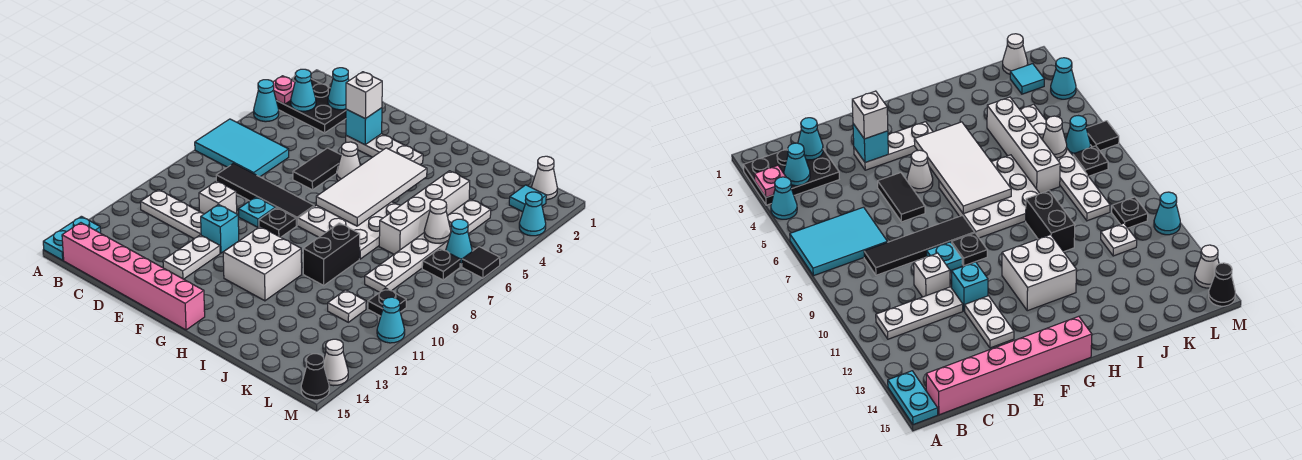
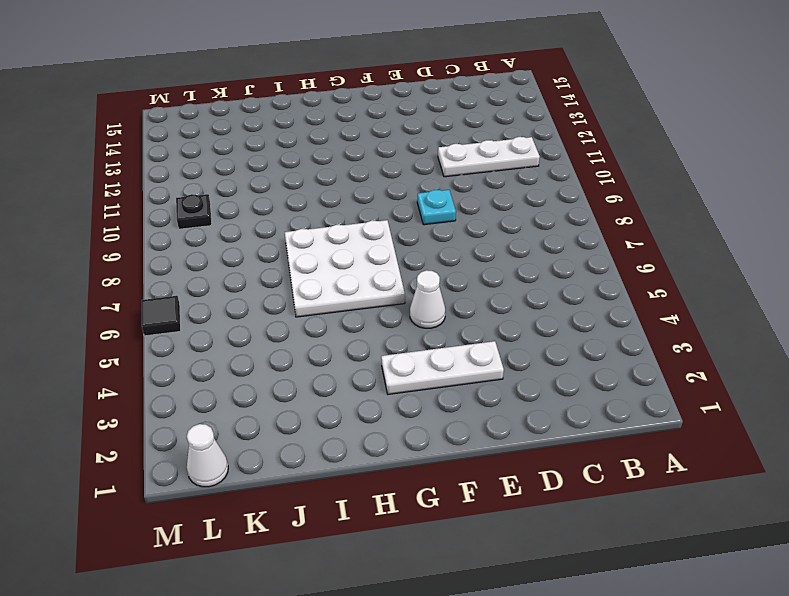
none -> black plate A2:C3 level 1
none -> cyan cone A4 level 1
none -> cyan tile A6:C7 level 1
none -> cyan plate A14:A15 level 1

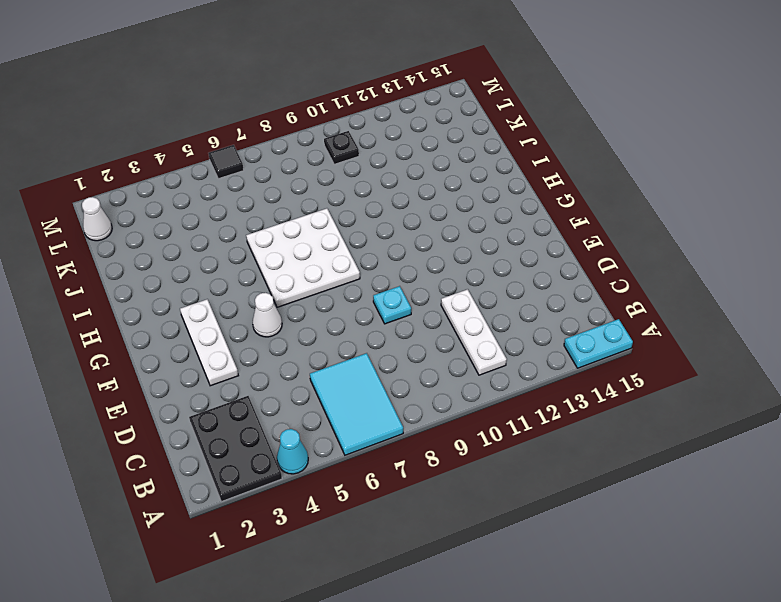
none -> pink brick B15:G15 level 1
none -> black tile C8:F8 level 1
none -> white brick D10 level 1
none -> black tile E5:E6 level 1

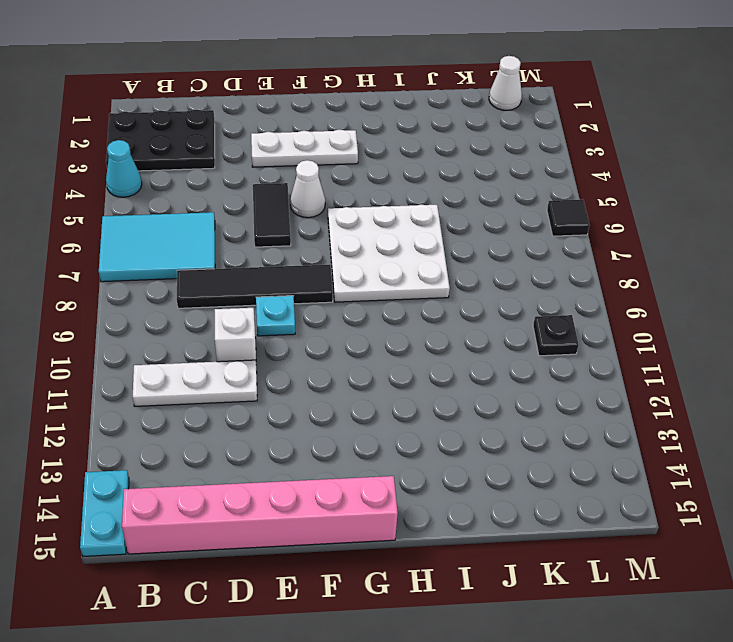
none -> cyan brick E11 level 1
none -> white plate E12:E13 level 1
none -> black plate F9 level 1
none -> white brick G11:H12 level 1

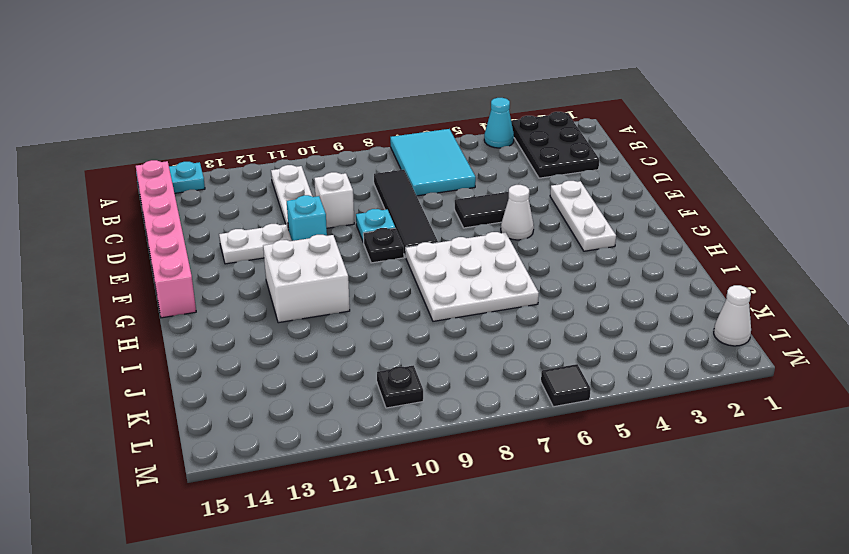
none -> black brick I9:I10 level 1
none -> white brick J4:J7 level 1
none -> white plate K4:K9 level 1
none -> white plate K11 level 1

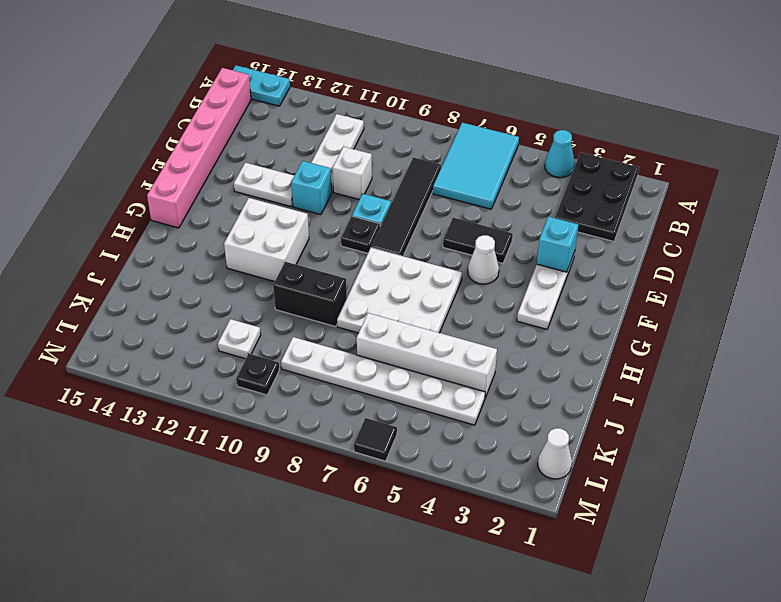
none -> cyan tile L2 level 1
none -> cyan cone L6 level 1
none -> black plate L7 level 1
none -> cyan cone M3 level 1

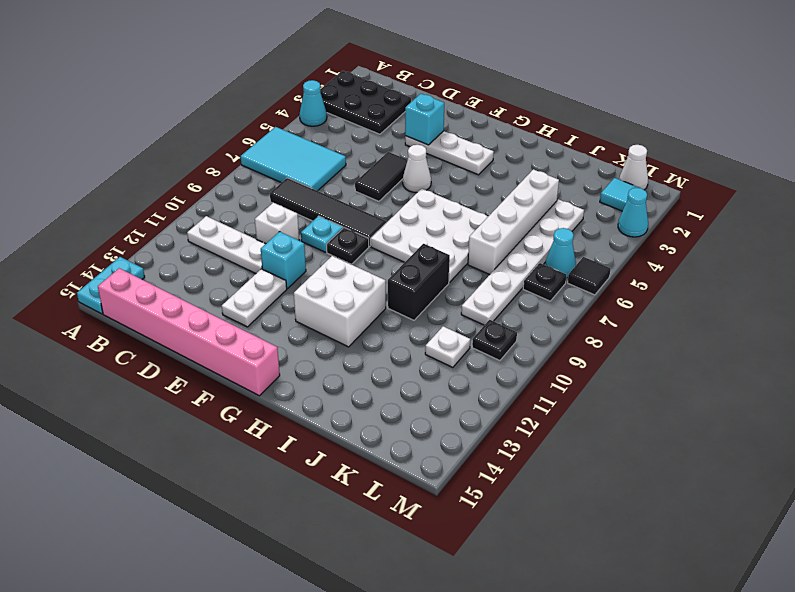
none -> cyan cone M11 level 1
none -> white cone M14 level 1
none -> black cone M15 level 1
none -> pink plate A3 level 2

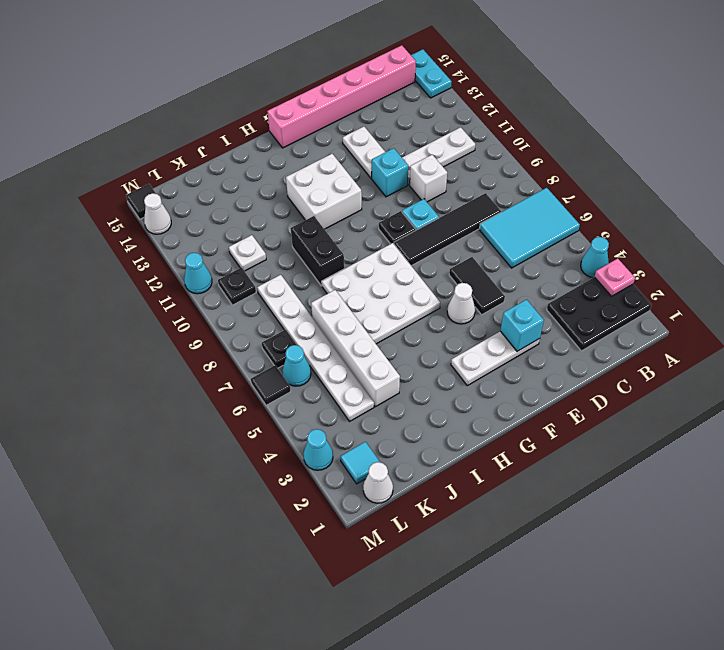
black tile M15 level 1 -> black cone M15 level 1
none -> cyan cone B3 level 2
none -> cyan cone C2 level 2
none -> white tile G4:H7 level 2
none -> white cone K6 level 2

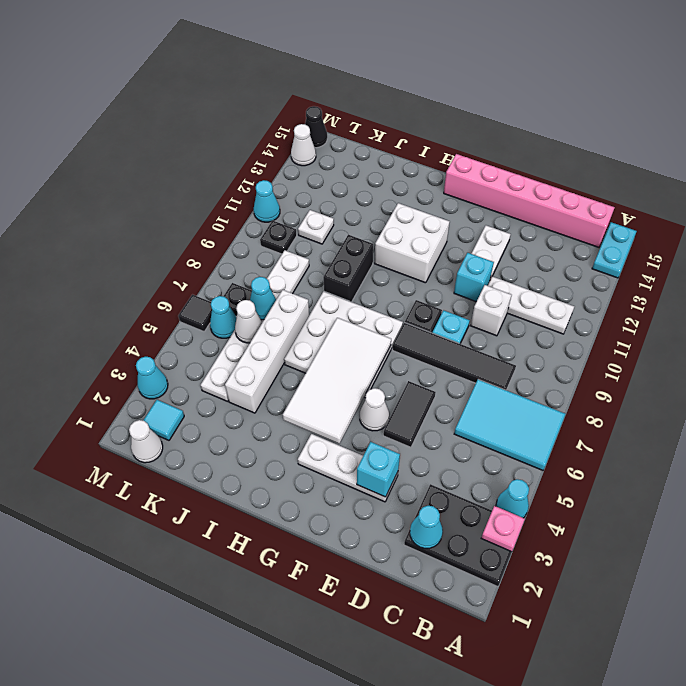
cyan cone K7 level 2 -> cyan cone B3 level 2
none -> white brick E3 level 3

